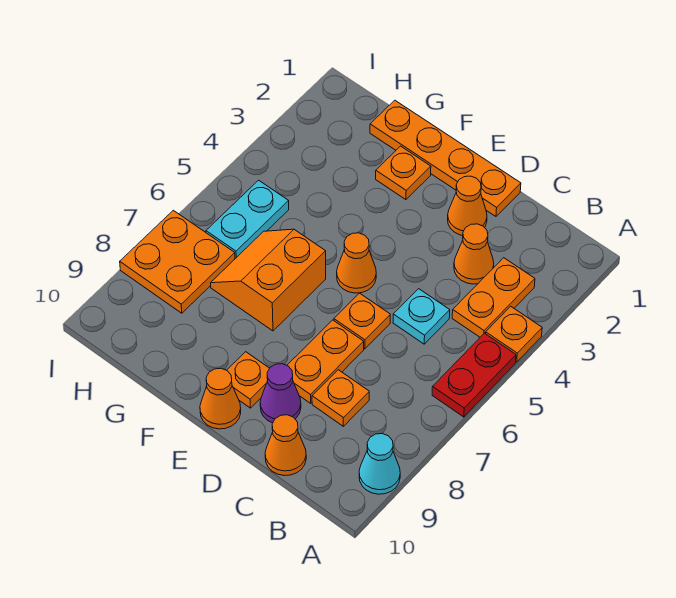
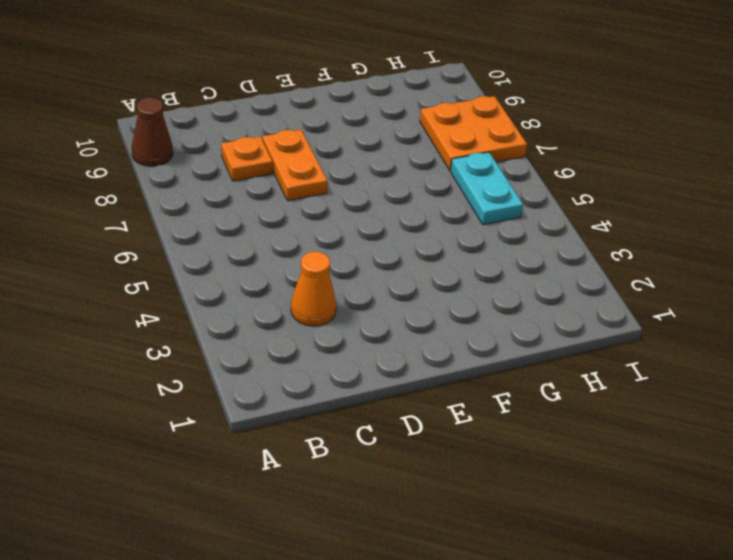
brown cone A9 level 1 -> cyan cone A9 level 1
none -> orange plate A4 level 1
none -> red plate A5:A6 level 1
none -> orange plate B3:B4 level 1

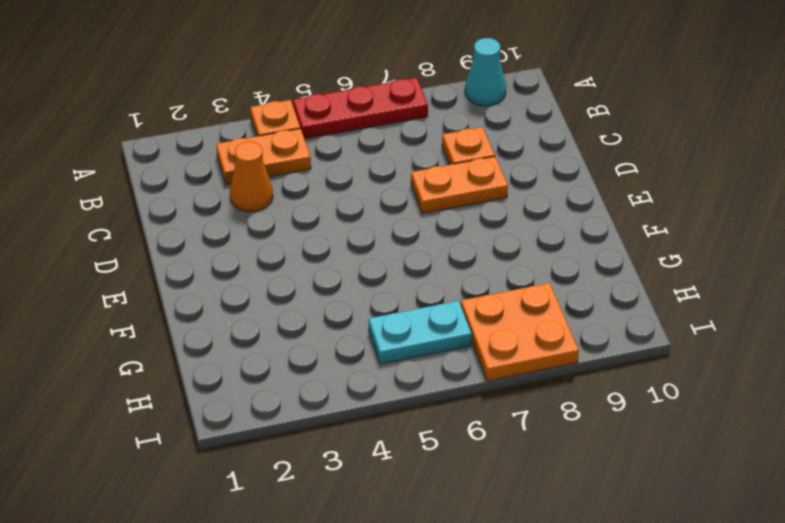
red plate A5:A7 level 1 -> red plate A5:A6 level 1
none -> cyan plate C5 level 1
none -> orange cone C10 level 1
none -> orange plate D1:G1 level 1

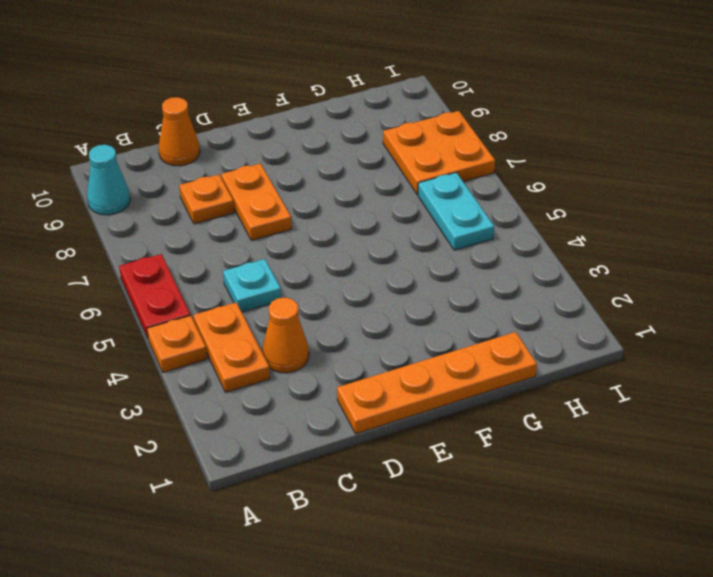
none -> orange cone D2 level 1
none -> orange plate D6 level 1
none -> purple cone D9 level 1

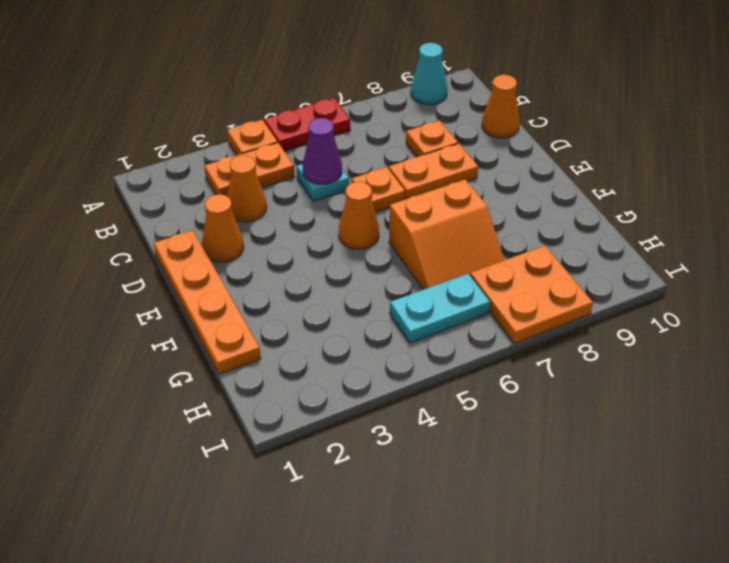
purple cone C5 level 2 -> purple cone D9 level 1
none -> orange plate E9 level 1
none -> orange cone E10 level 1
none -> orange plate F2 level 1

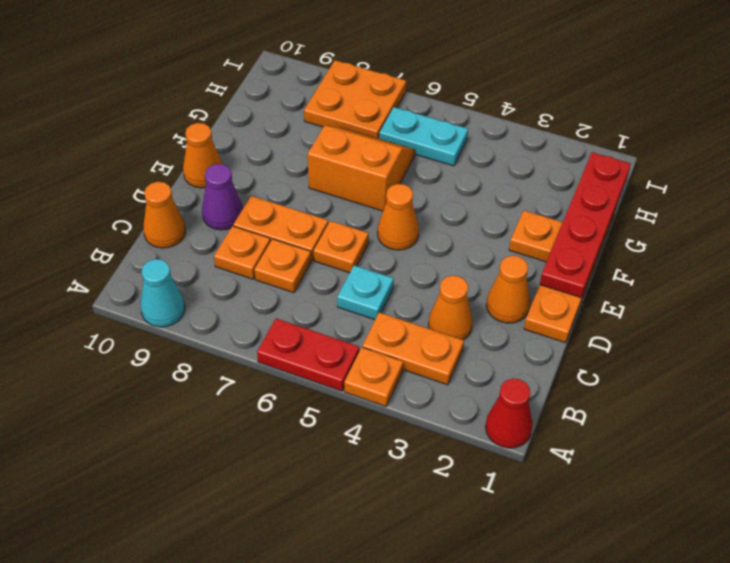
red cone A1 level 1 -> none
orange plate C7 level 1 -> orange plate E9 level 1
red plate E1:H1 level 2 -> none

